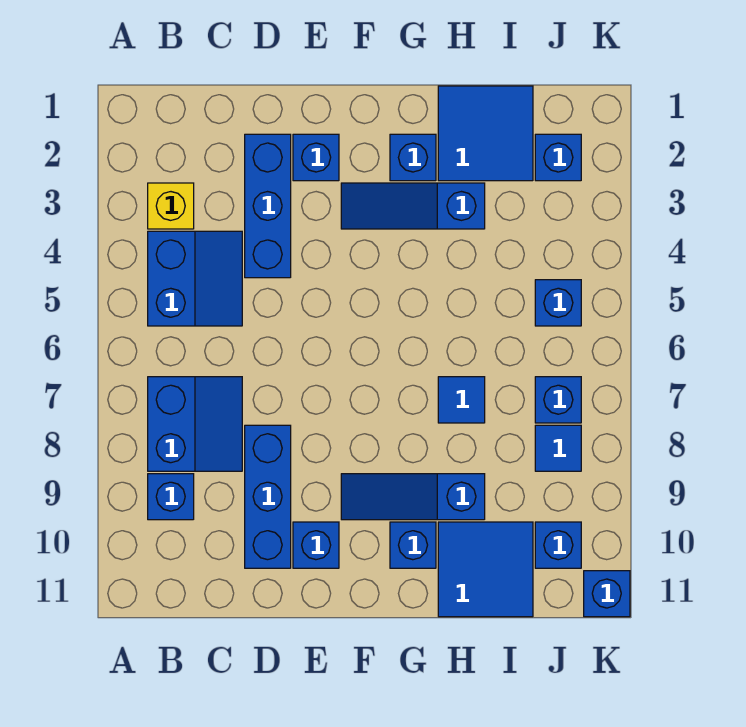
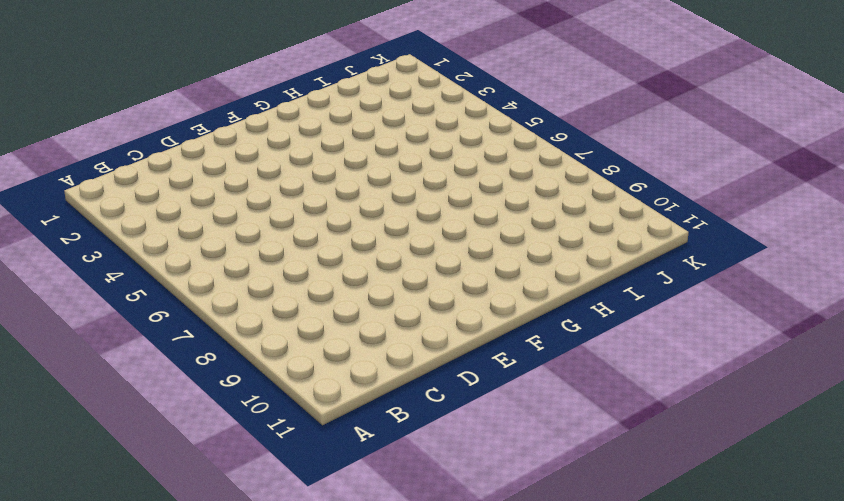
none -> yellow brick B3 level 1
none -> blue slope B4:C5 level 1 top B
none -> blue slope B7:C8 level 1 top B

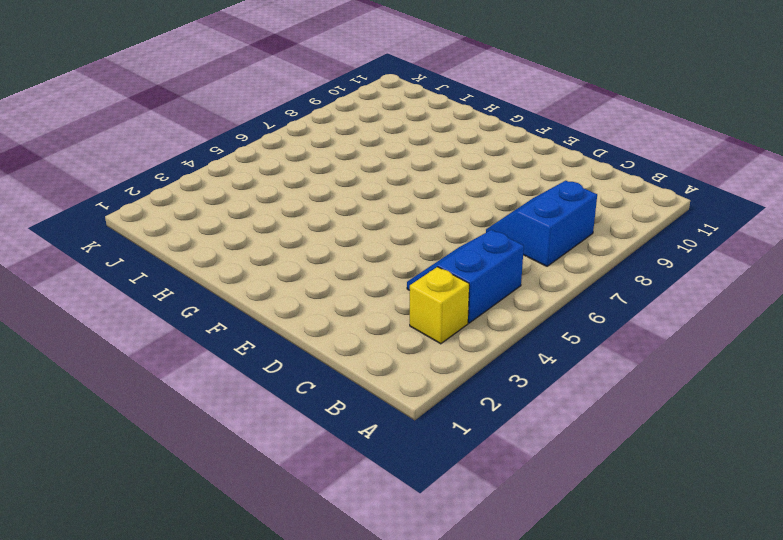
none -> blue brick B9 level 1
none -> blue brick D2:D4 level 1
none -> blue brick D8:D10 level 1

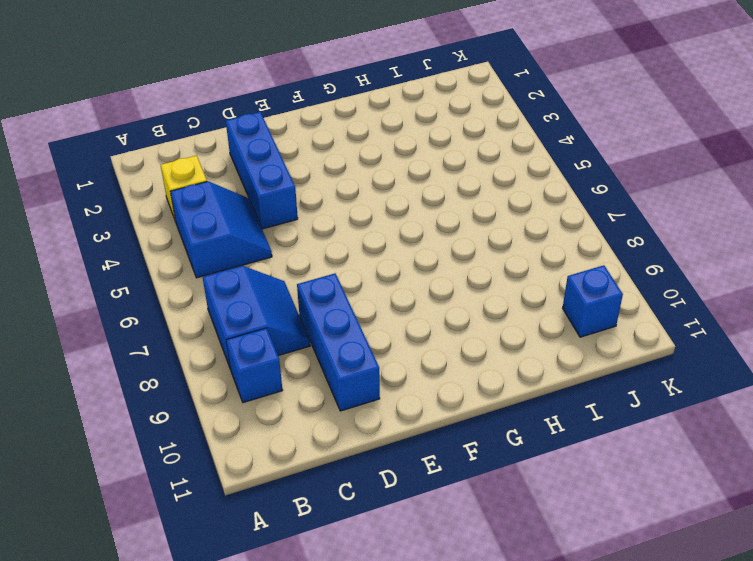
none -> blue brick E2 level 1
none -> blue brick E10 level 1
none -> blue slope F3:H3 level 1 top H

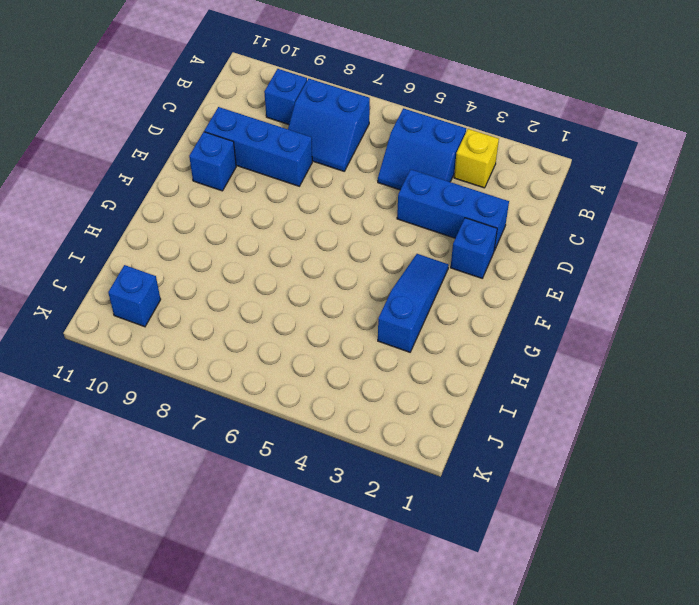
none -> blue slope F9:H9 level 1 top H
none -> blue brick G2 level 1
none -> blue brick G10 level 1

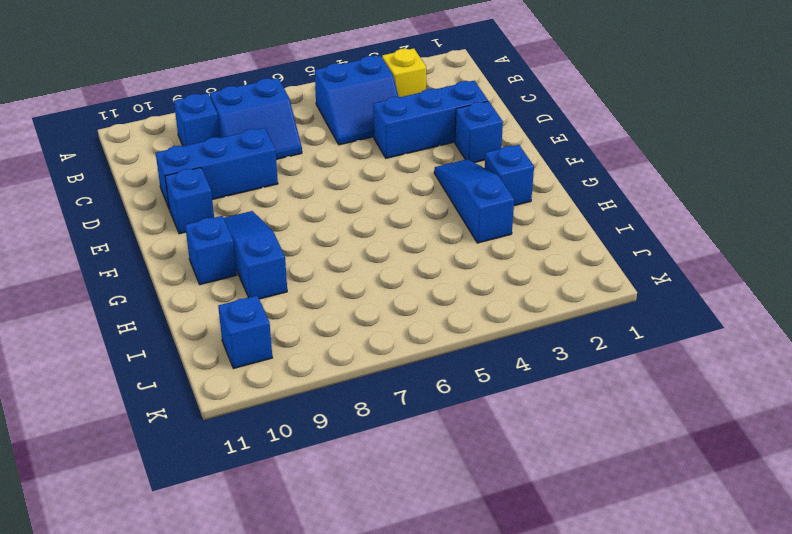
none -> blue tile H1:I2 level 1
none -> blue tile H7 level 1
none -> blue tile H10:I11 level 1

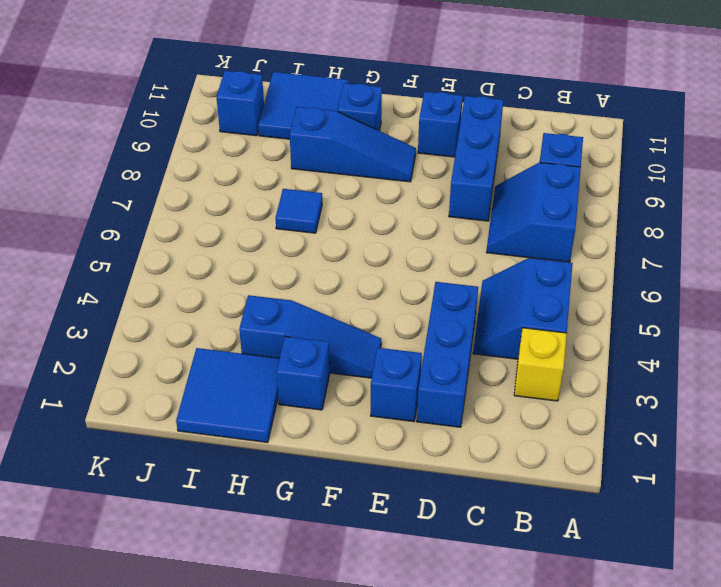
none -> blue brick J2 level 1
none -> blue brick J5 level 1
none -> blue brick J7 level 1

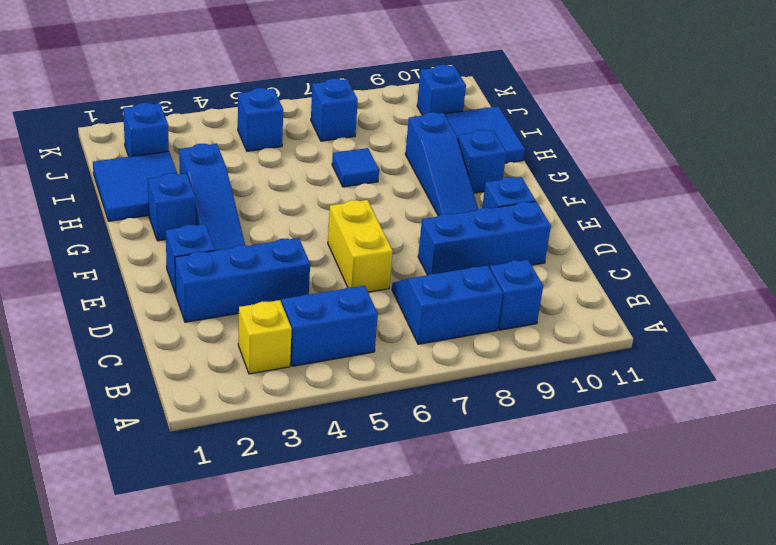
yellow brick D6:E6 level 1 -> none
none -> blue tile J8 level 1
none -> blue brick K11 level 1

